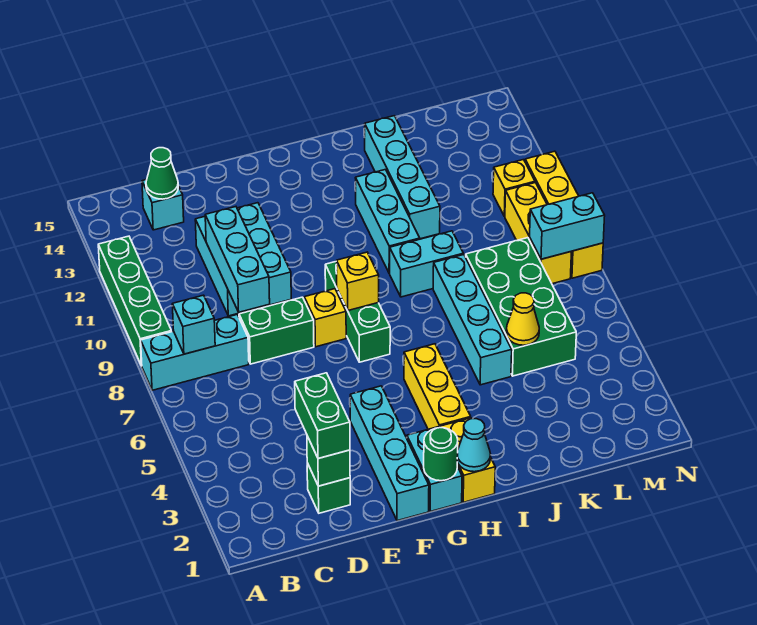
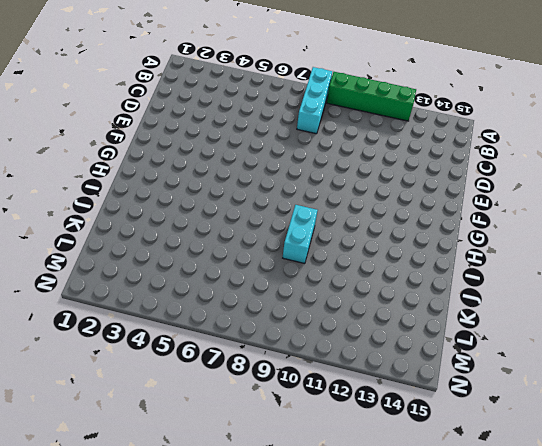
none -> cyan brick C14 level 1
none -> green brick D2 level 1
none -> green brick D8:E8 level 1
none -> cyan brick D10:E12 level 1

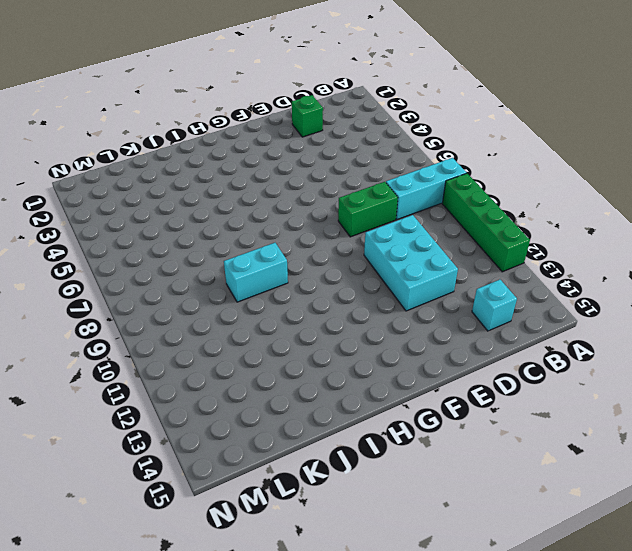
none -> cyan brick F1:F4 level 1
none -> yellow brick F8 level 1
none -> cyan brick G1:G2 level 1
none -> green brick G7:G9 level 1

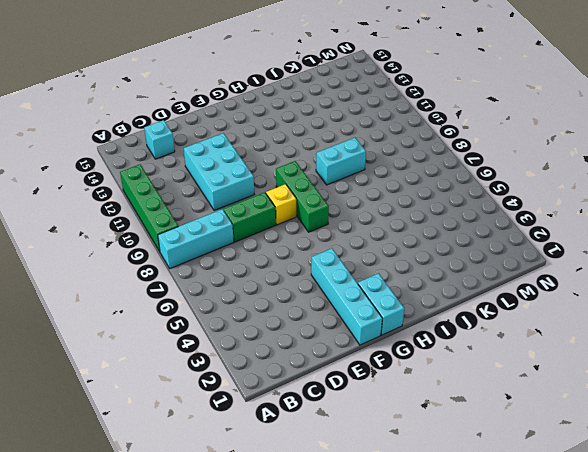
none -> green brick D2 level 1
none -> yellow brick H1:H2 level 1
none -> yellow brick H3:H5 level 1
none -> cyan brick I10:I12 level 1

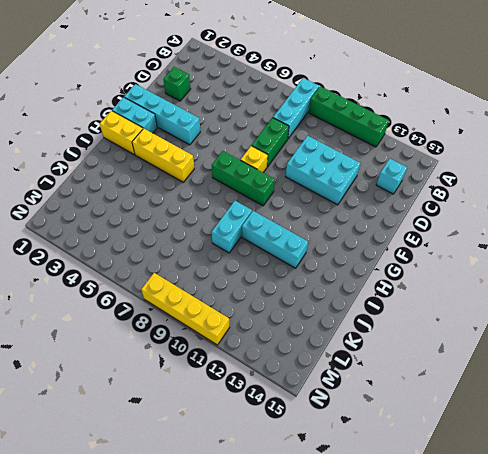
none -> cyan brick J5:J8 level 1
none -> cyan brick J11:J14 level 1
none -> green brick K5:L8 level 1
none -> yellow brick M8:M10 level 1

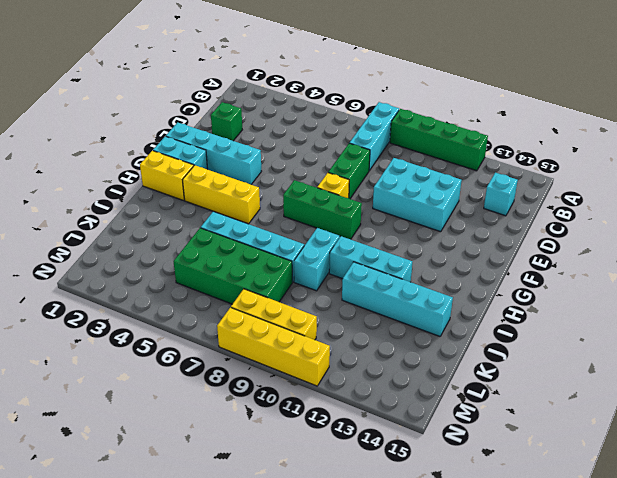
none -> yellow brick M11 level 1
none -> cyan brick B8 level 2
none -> green cone C14 level 2
none -> green brick D2 level 2

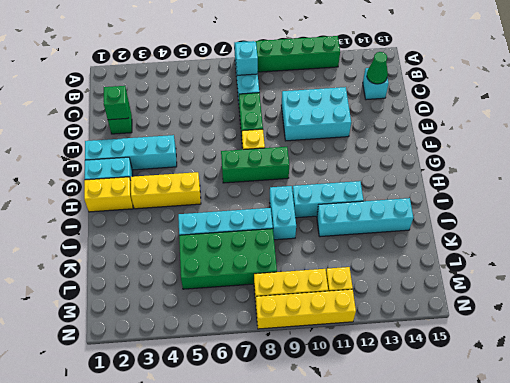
none -> cyan brick D9:D11 level 2
none -> green round brick G1 level 2
none -> yellow brick G8 level 2
none -> cyan cone H1 level 2

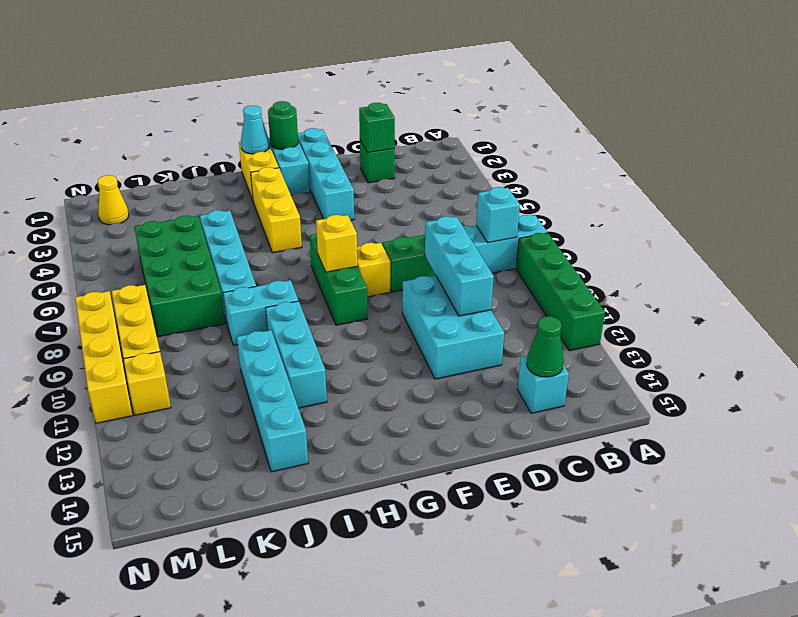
yellow cone M2 level 1 -> yellow cone K5 level 2
none -> cyan brick M8:N8 level 2
none -> green brick D2:D3 level 3

